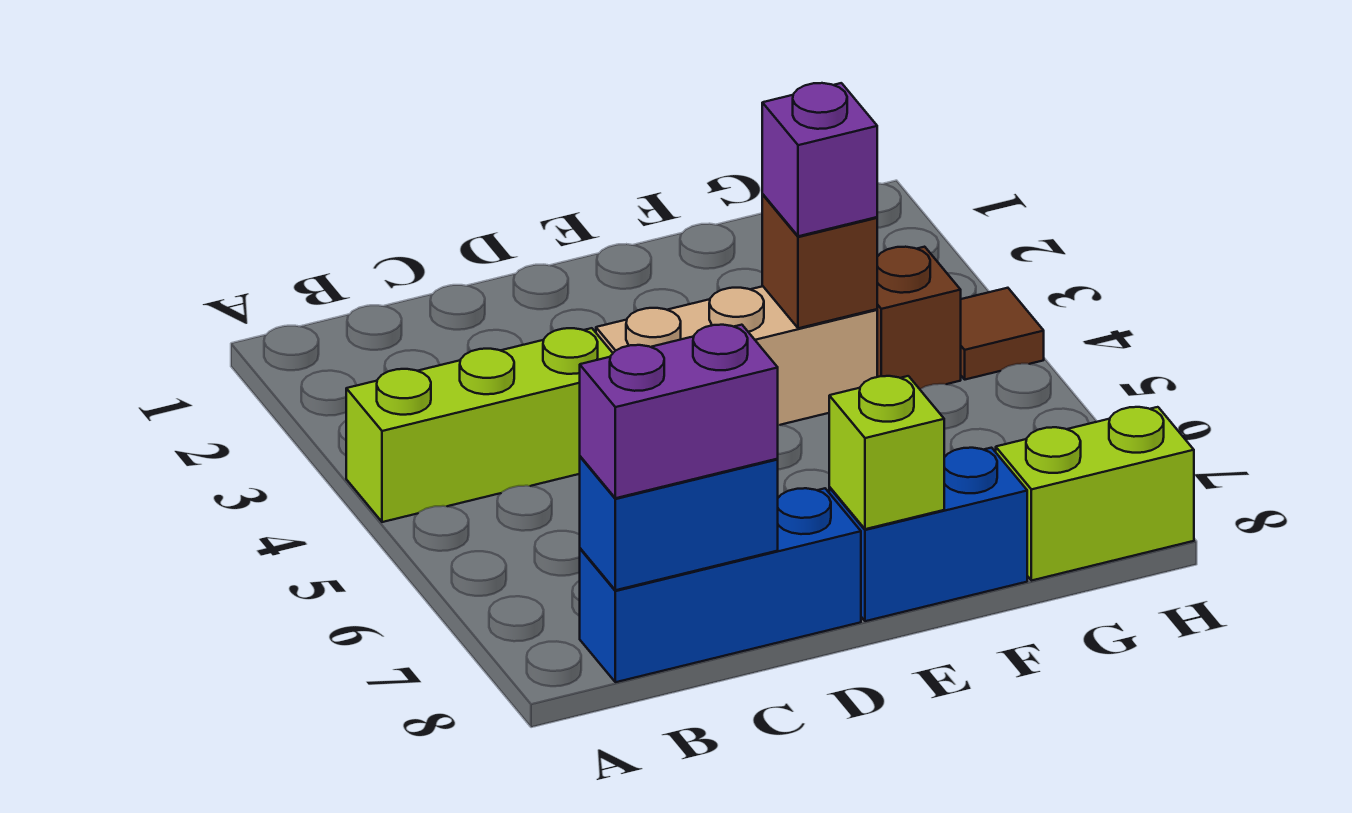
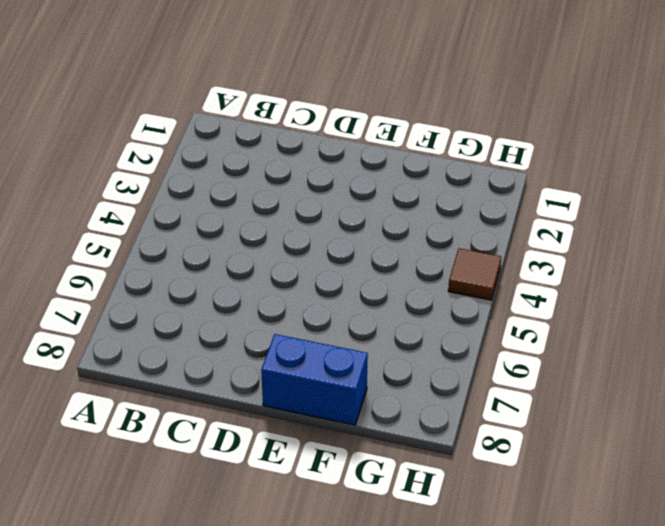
none -> lime brick A4:C4 level 1
none -> blue brick B8:D8 level 1
none -> tan brick D4:F4 level 1

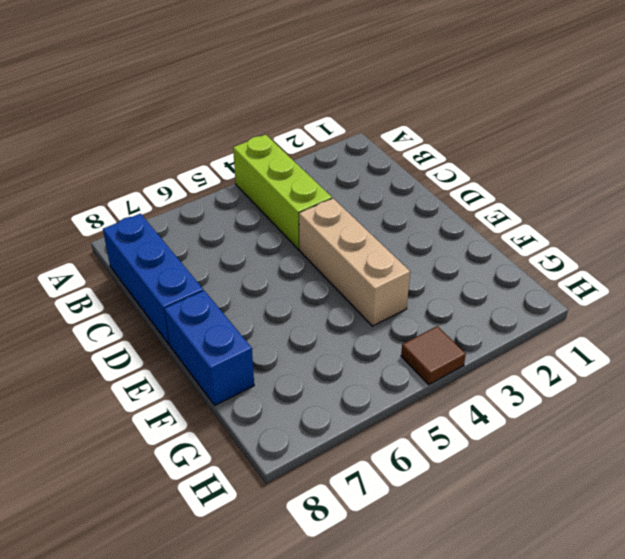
none -> brown brick G4 level 1
none -> lime brick G8:H8 level 1
none -> blue brick B8:C8 level 2

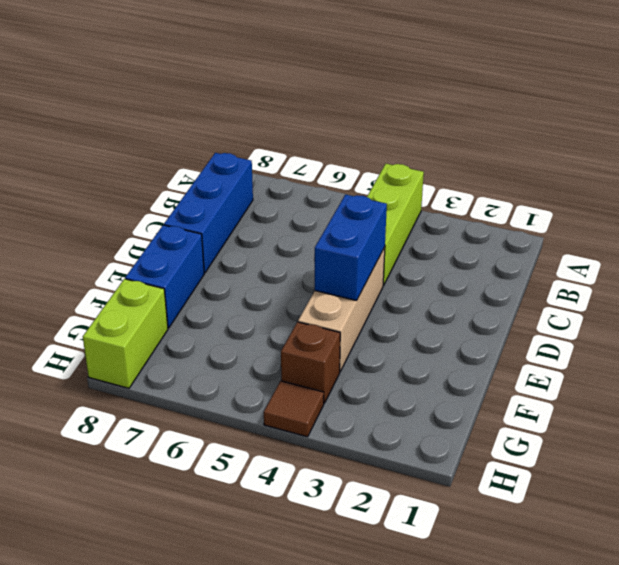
blue brick D4:E4 level 2 -> blue brick B8:C8 level 2
none -> lime brick E8 level 2
none -> brown brick F4 level 2
none -> purple brick B8:C8 level 3

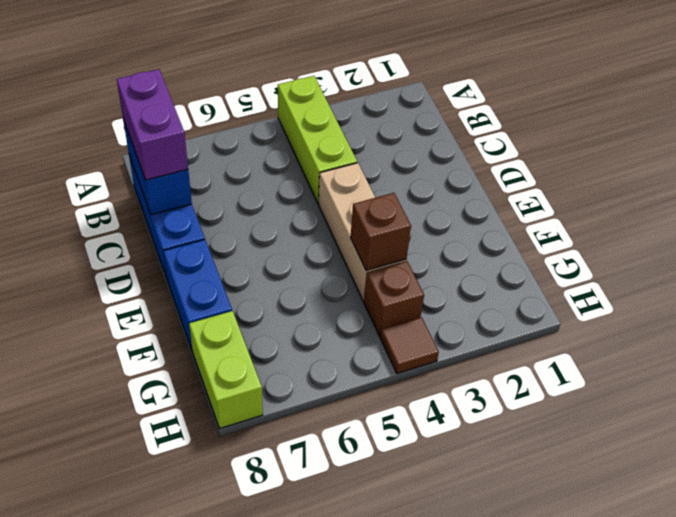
none -> lime brick E8 level 2
none -> purple brick F4 level 3

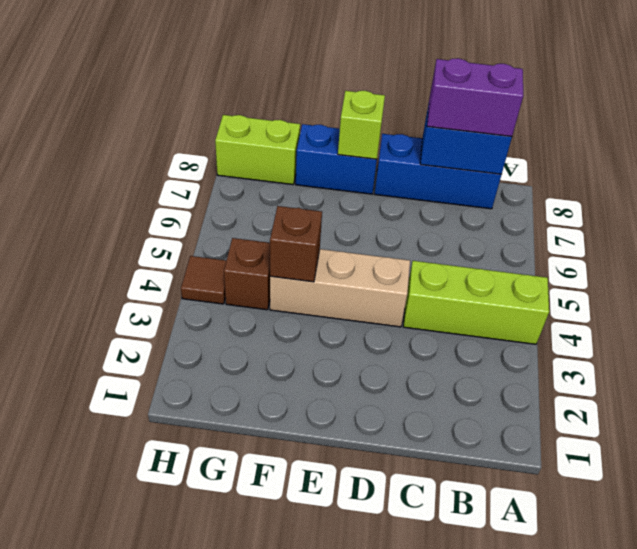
none -> purple brick F4 level 3

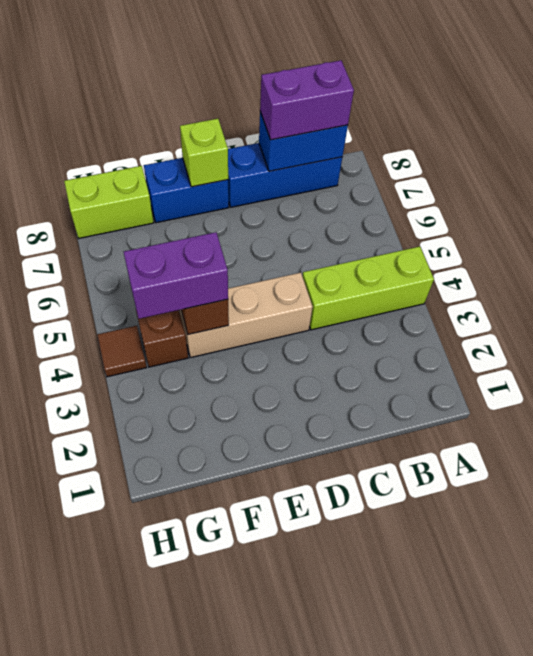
purple brick F4:G4 level 3 -> purple brick F4 level 3

